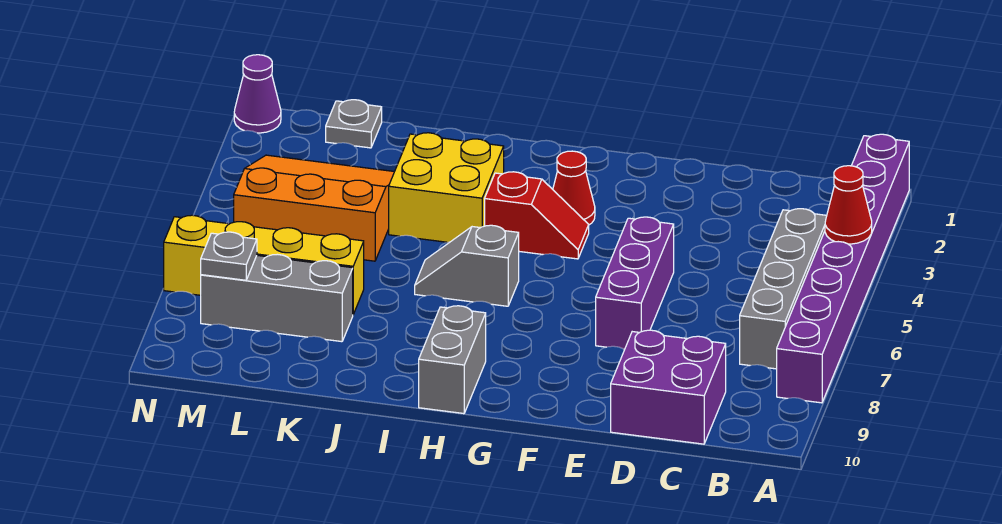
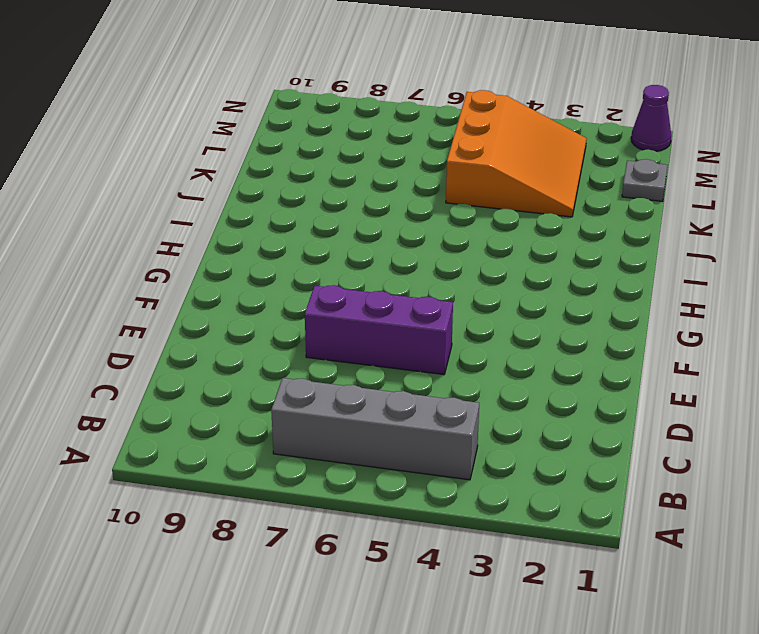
none -> purple brick A1:A8 level 1
none -> purple brick C9:D10 level 1
none -> red cone G3 level 1

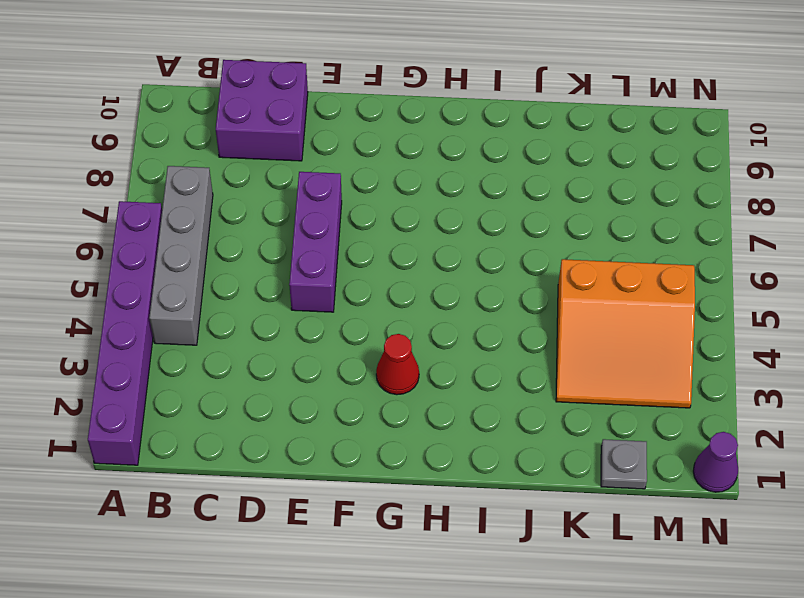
purple brick A1:A6 level 1 -> purple brick A1:A8 level 1
none -> red slope G4:H4 level 1 top H
none -> grey slope H6:I6 level 1 top H
none -> grey brick H9:H10 level 1

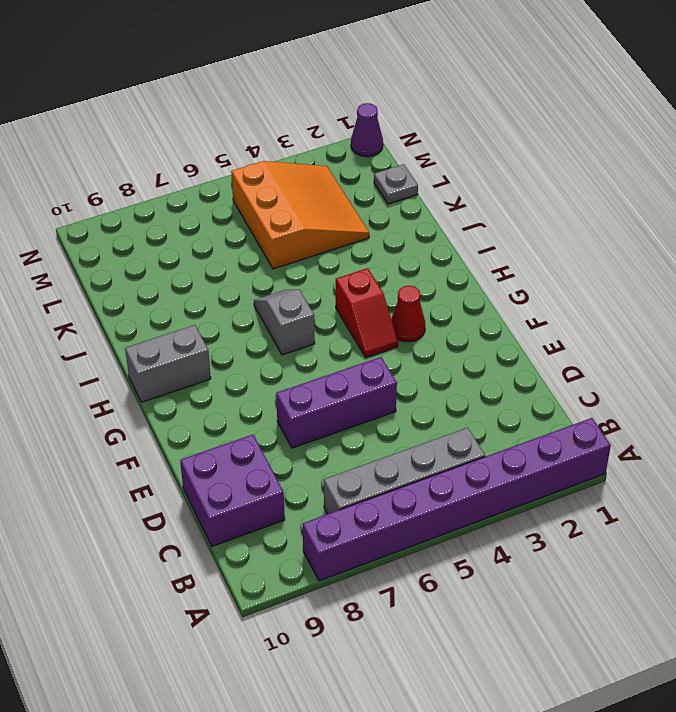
none -> yellow brick I3:J4 level 1
none -> yellow brick K7:N7 level 1
none -> grey brick K8:M8 level 1

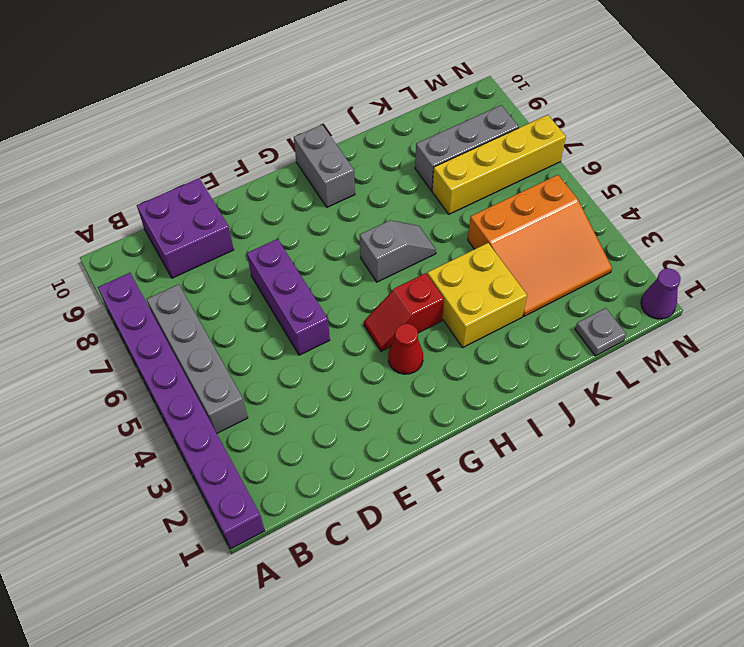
none -> red cone A4 level 2
none -> grey plate M8 level 2

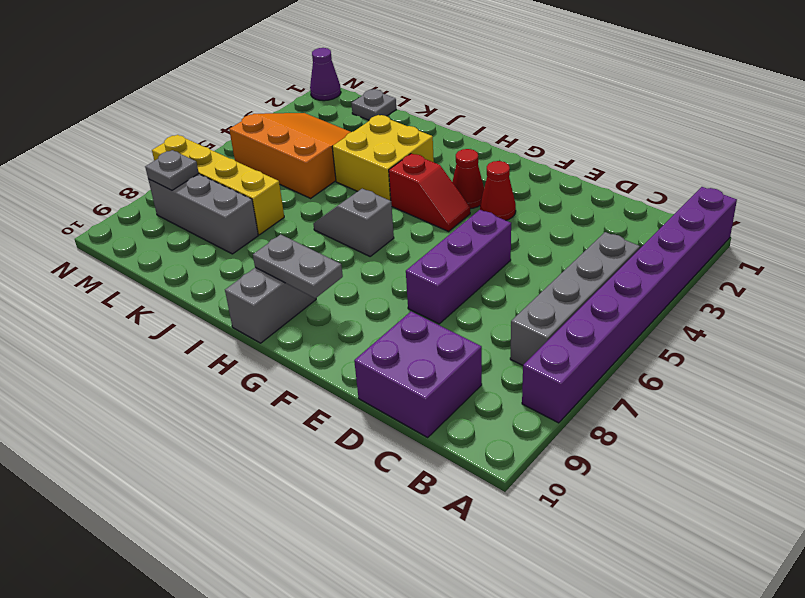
red cone F3 level 1 -> red cone A4 level 2
grey plate G9:H9 level 2 -> none

